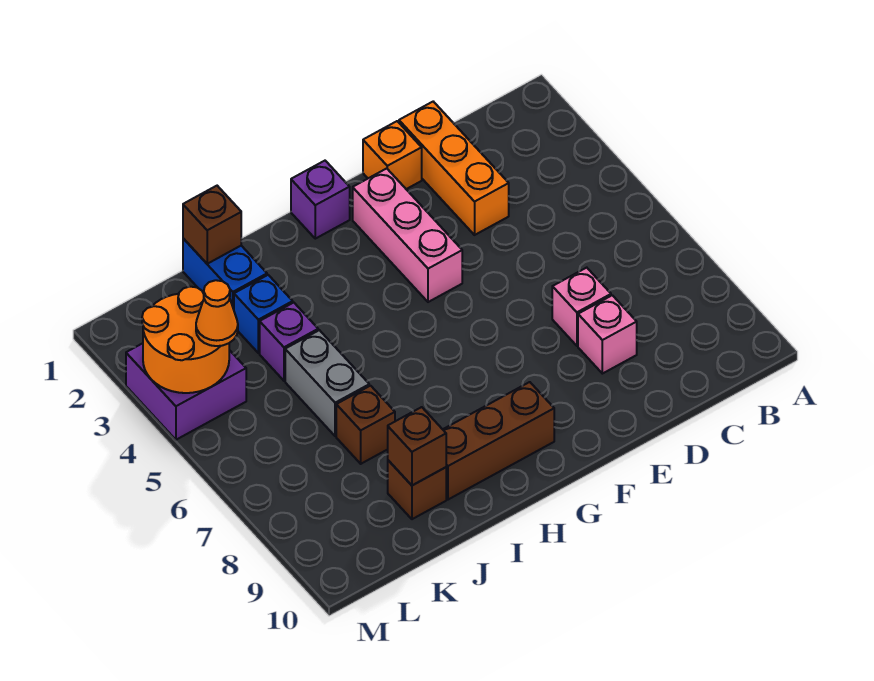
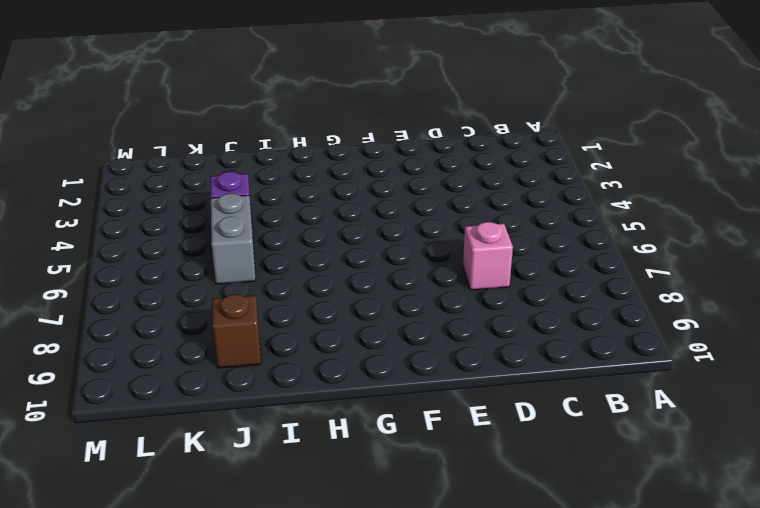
none -> orange brick D1:D3 level 1
none -> pink brick D8 level 1
none -> orange brick E1 level 1

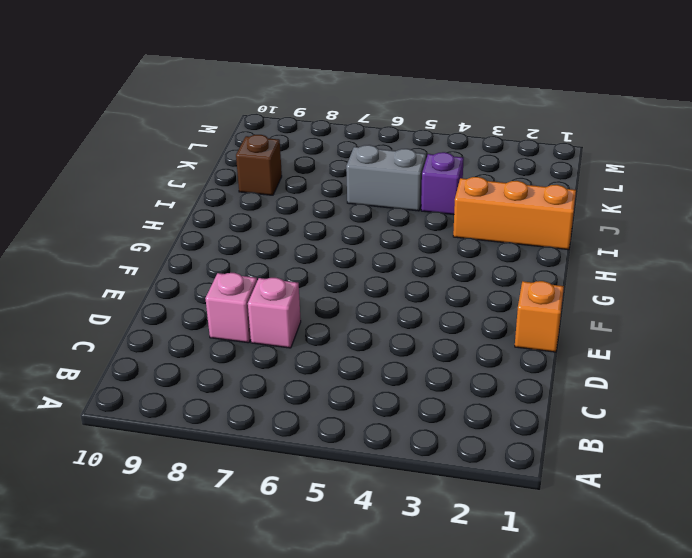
orange brick I1:I3 level 1 -> orange brick D1:D3 level 1
none -> pink brick F2:F4 level 1
none -> purple brick G1 level 1
none -> brown brick G9:I9 level 1

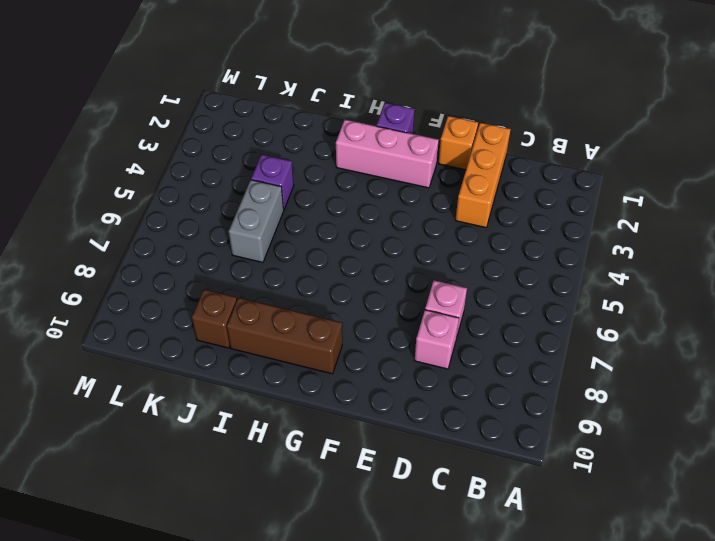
pink brick F2:H2 level 1 -> pink brick F2:F4 level 1
none -> blue brick J1:J2 level 1
none -> blue brick J3 level 1
none -> brown brick J7 level 1

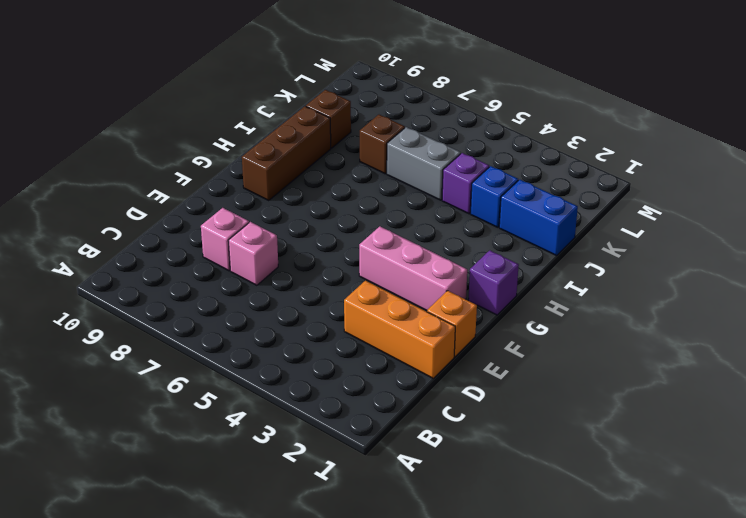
none -> purple brick L3:M4 level 1
none -> brown brick J1 level 2
none -> brown brick J9 level 2

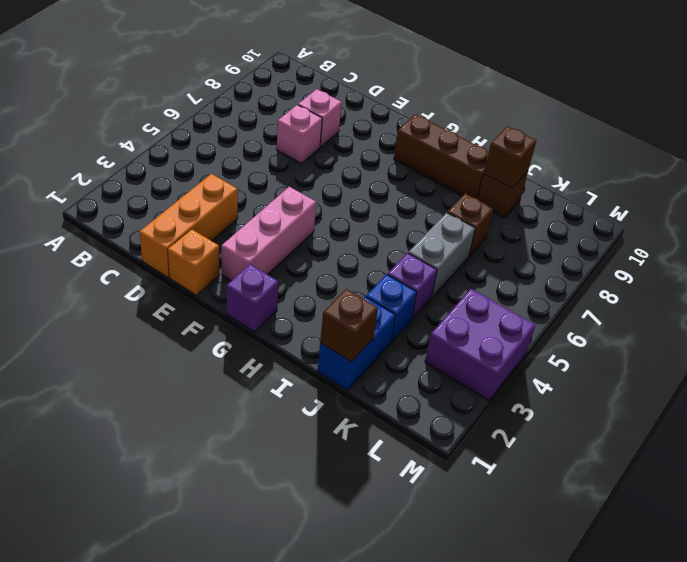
none -> orange round brick L3:M4 level 2
none -> orange cone L4 level 3

